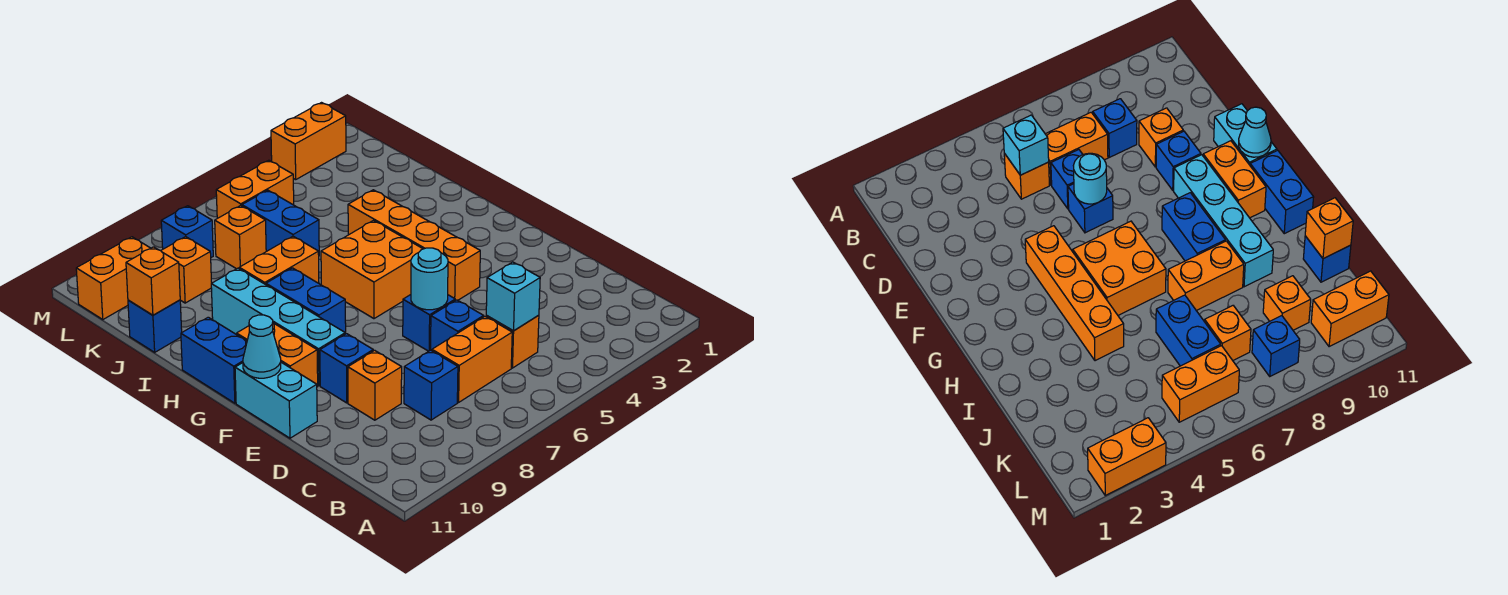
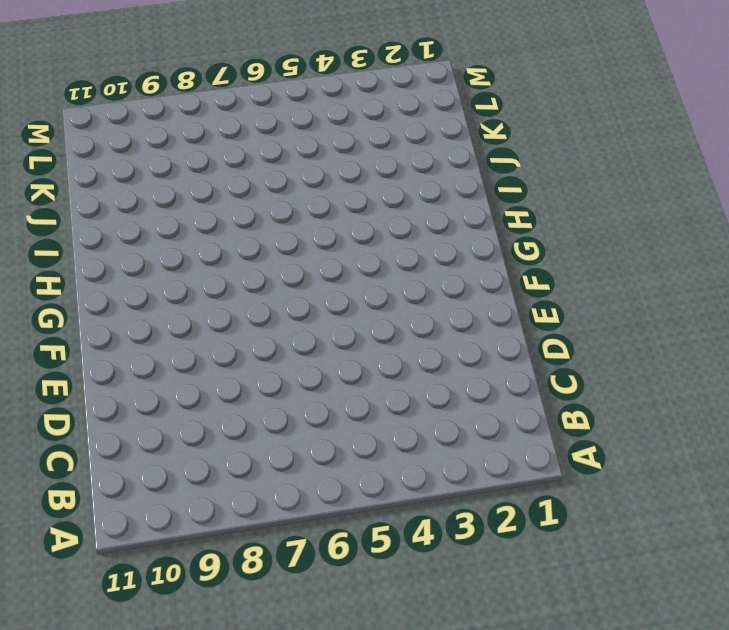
none -> orange brick C5 level 1
none -> orange brick C6:C7 level 1
none -> blue brick C8 level 1

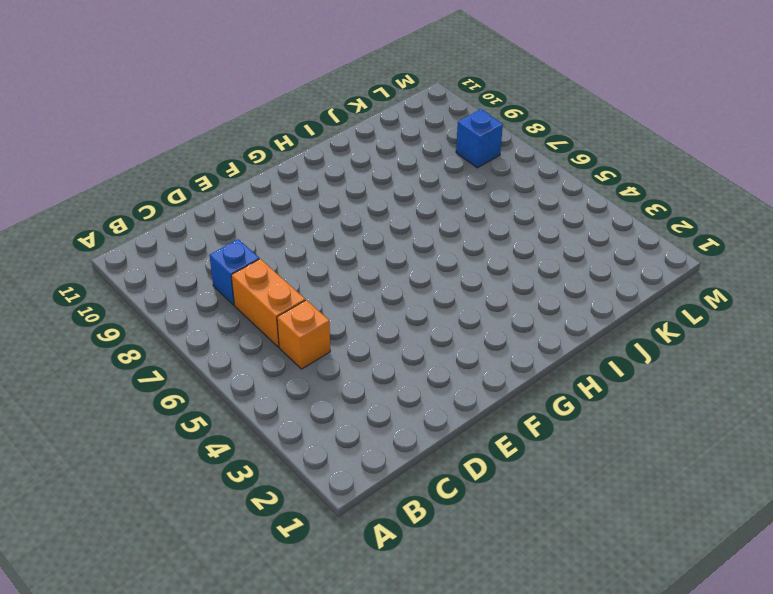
none -> blue brick D6 level 1
none -> orange brick D9 level 1
none -> blue brick E6 level 1

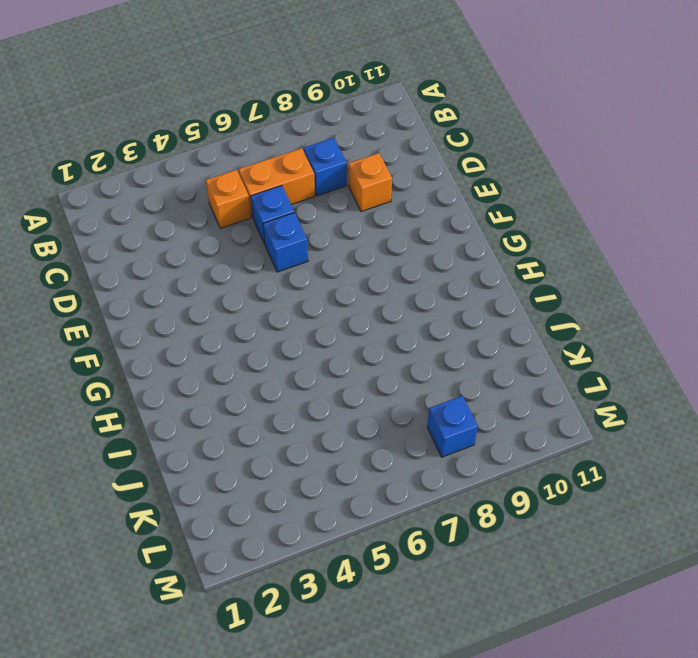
none -> blue brick E9 level 1
none -> cyan brick E11:F11 level 1
none -> orange brick F4:I4 level 1

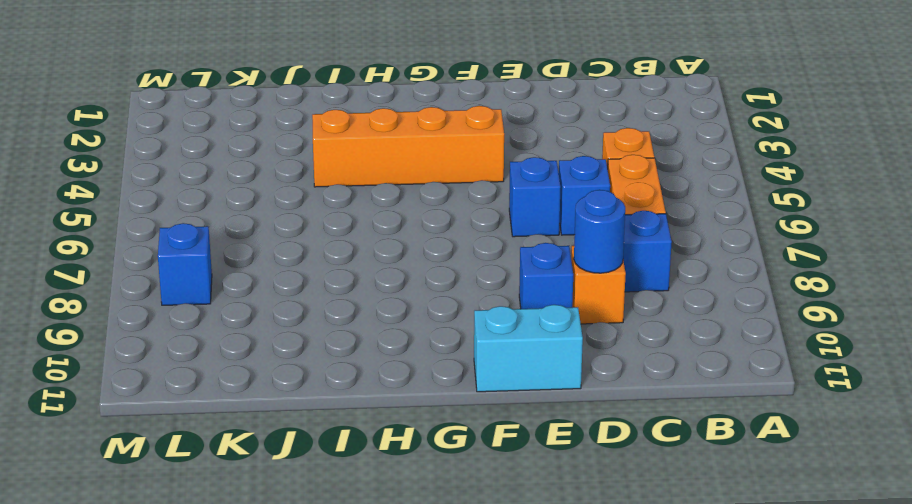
blue round brick D9 level 2 -> none
none -> cyan brick F9:I9 level 1
none -> orange brick F10:G10 level 1
none -> orange brick G5:H6 level 1

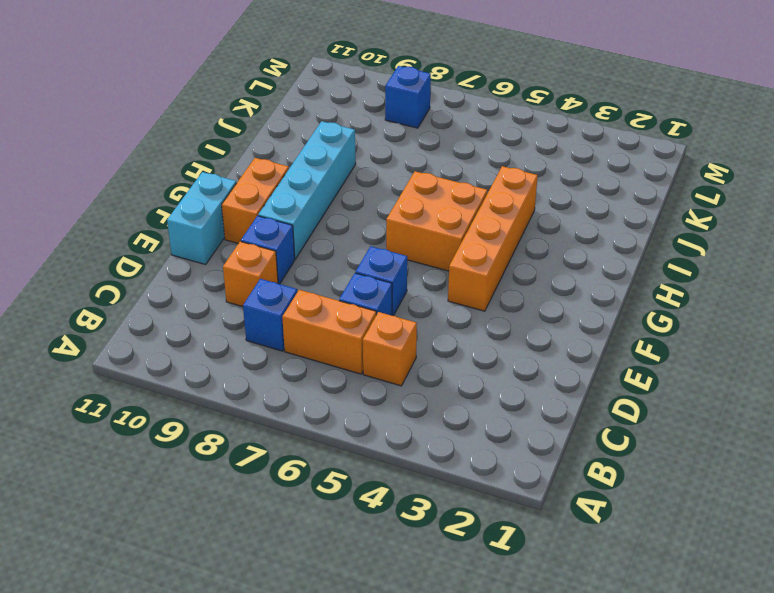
none -> blue brick G8:H8 level 1
none -> blue brick G11:H11 level 1
none -> orange brick I7:I8 level 1

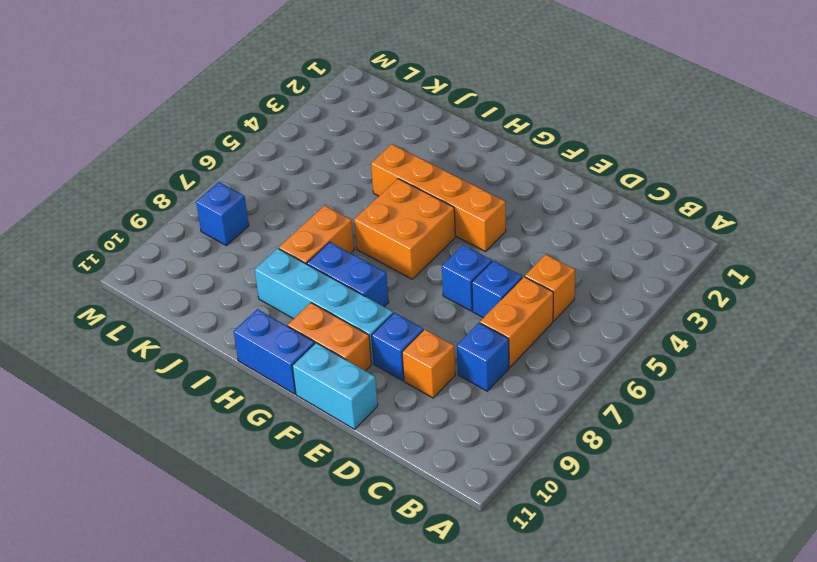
none -> blue brick J6:K6 level 1
none -> blue brick J11 level 1
none -> orange brick K7 level 1

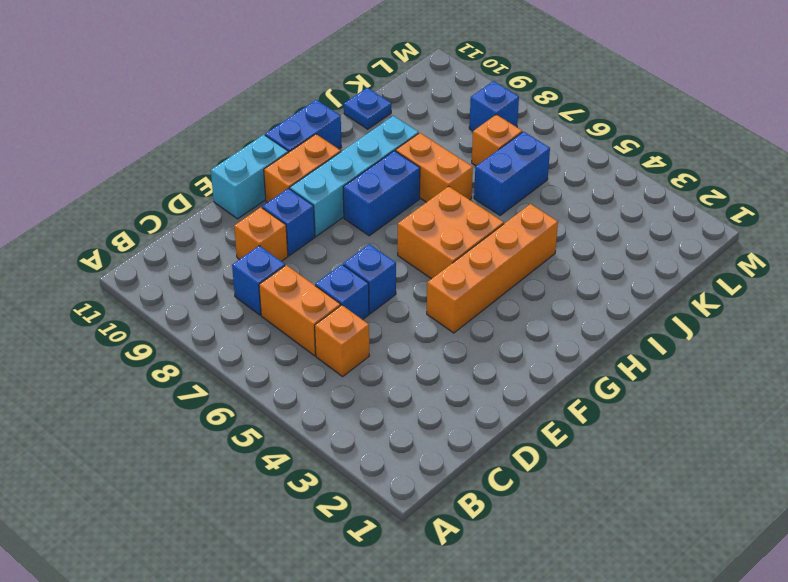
blue plate J11 level 1 -> blue brick J11 level 1
none -> orange brick K9 level 1
none -> orange brick L5:L6 level 1
none -> orange brick L10:L11 level 1

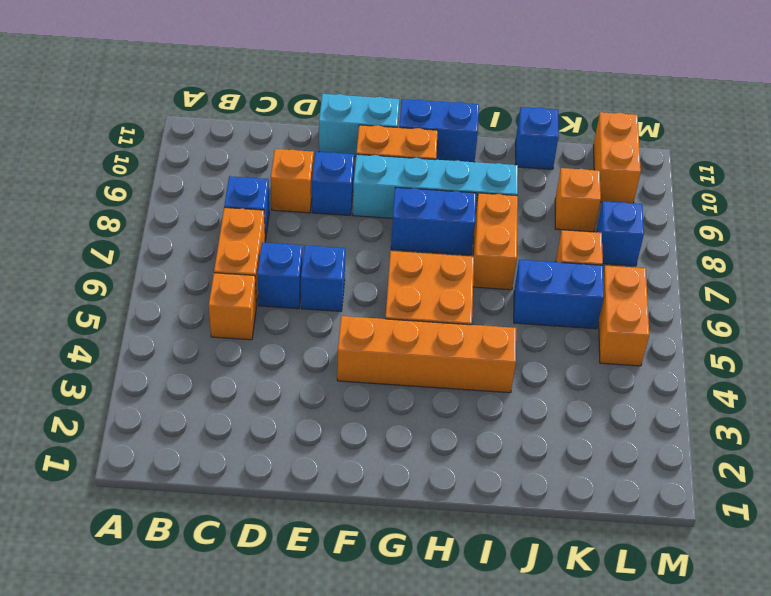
none -> orange brick M2:M3 level 1
none -> cyan brick C5 level 2
none -> cyan round brick E6 level 2

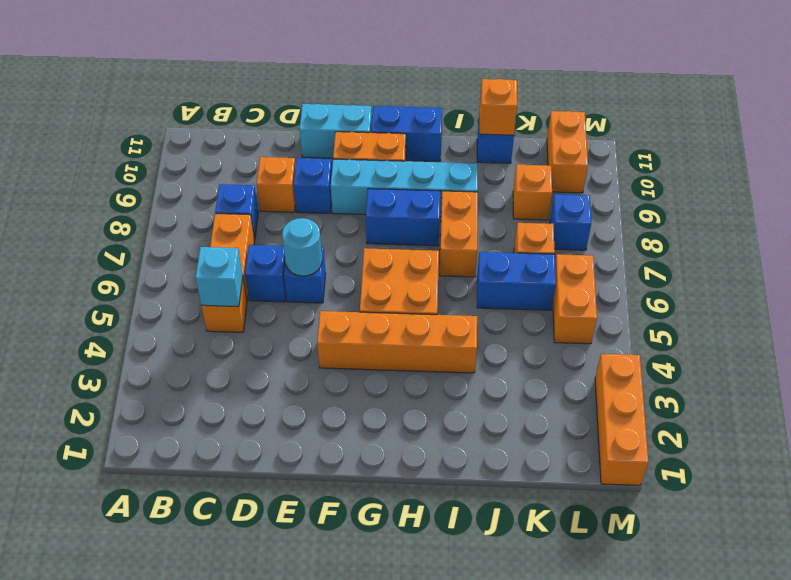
orange brick M1:M3 level 1 -> orange brick M2:M3 level 1
none -> cyan cone F11 level 2

